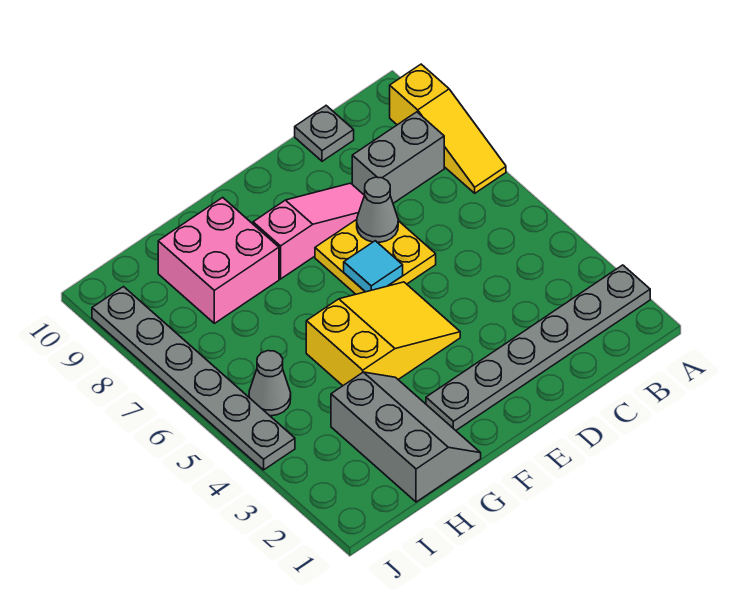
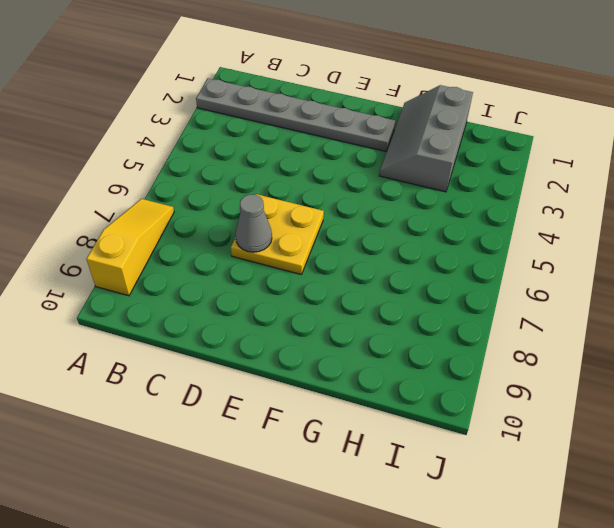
none -> grey brick B8:C8 level 1
none -> grey plate C10 level 1
none -> pink slope D8:F8 level 1 top F

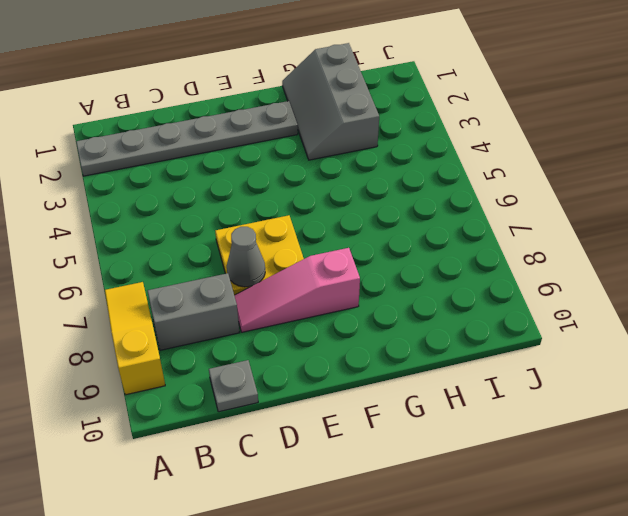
none -> yellow slope E4:G5 level 1 top G
none -> pink brick G8:H9 level 1
none -> grey cone I5 level 1

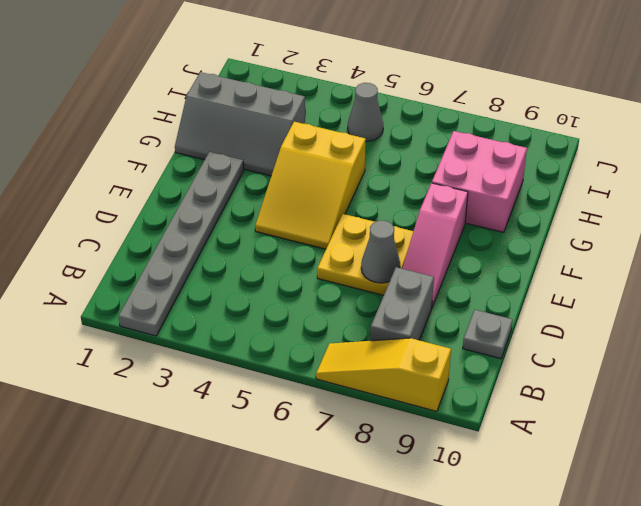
none -> grey plate J4:J9 level 1
none -> cyan tile E6 level 2

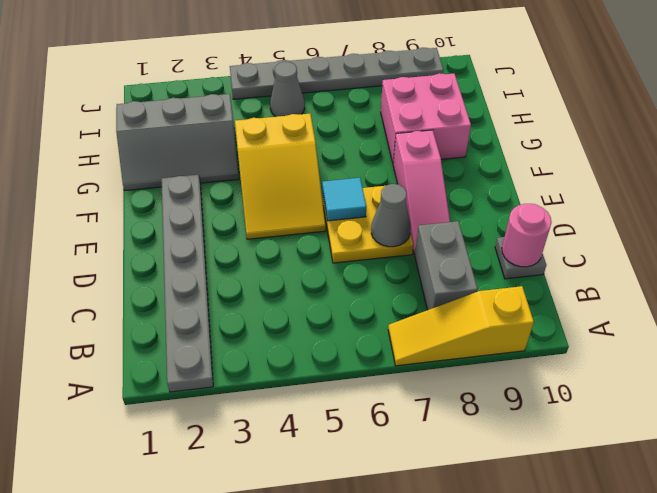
pink round brick C10 level 2 -> none

